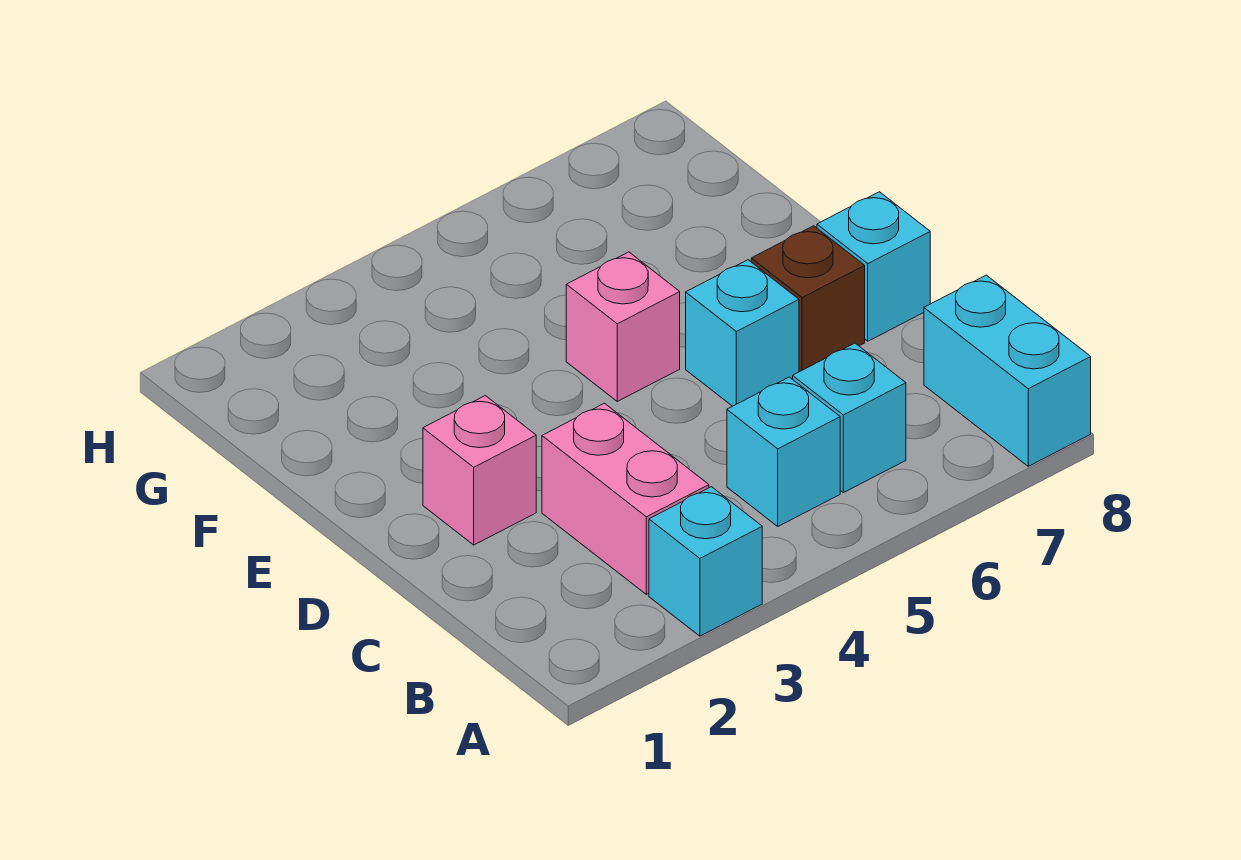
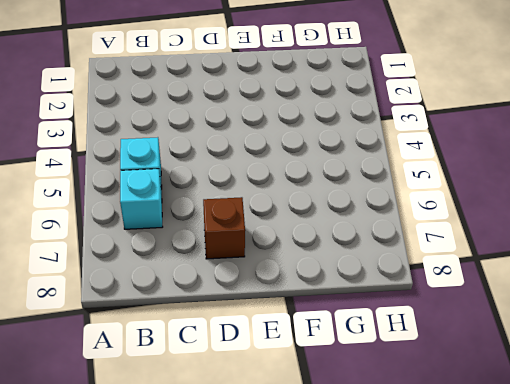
none -> cyan brick A3 level 1
none -> cyan brick A8:B8 level 1

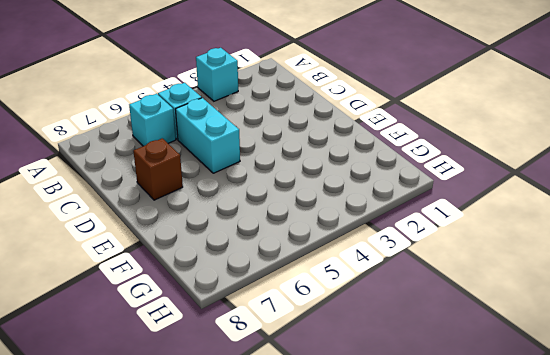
cyan brick C5:D5 level 1 -> cyan brick A8:B8 level 1
none -> pink brick B3:C3 level 1
none -> pink brick D2 level 1

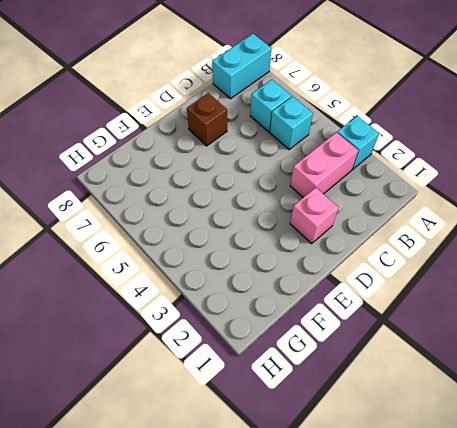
none -> cyan brick D6 level 1
none -> cyan brick D8 level 1

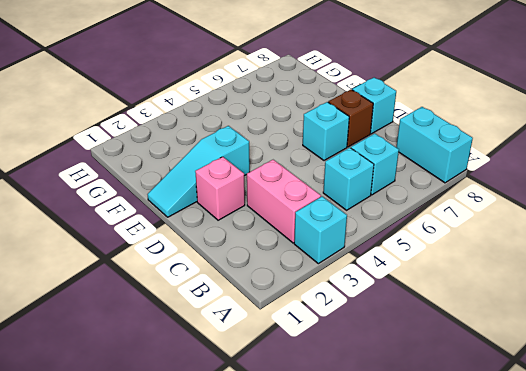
cyan slope E1:E3 level 1 top 3 -> none
none -> pink brick E5 level 1

